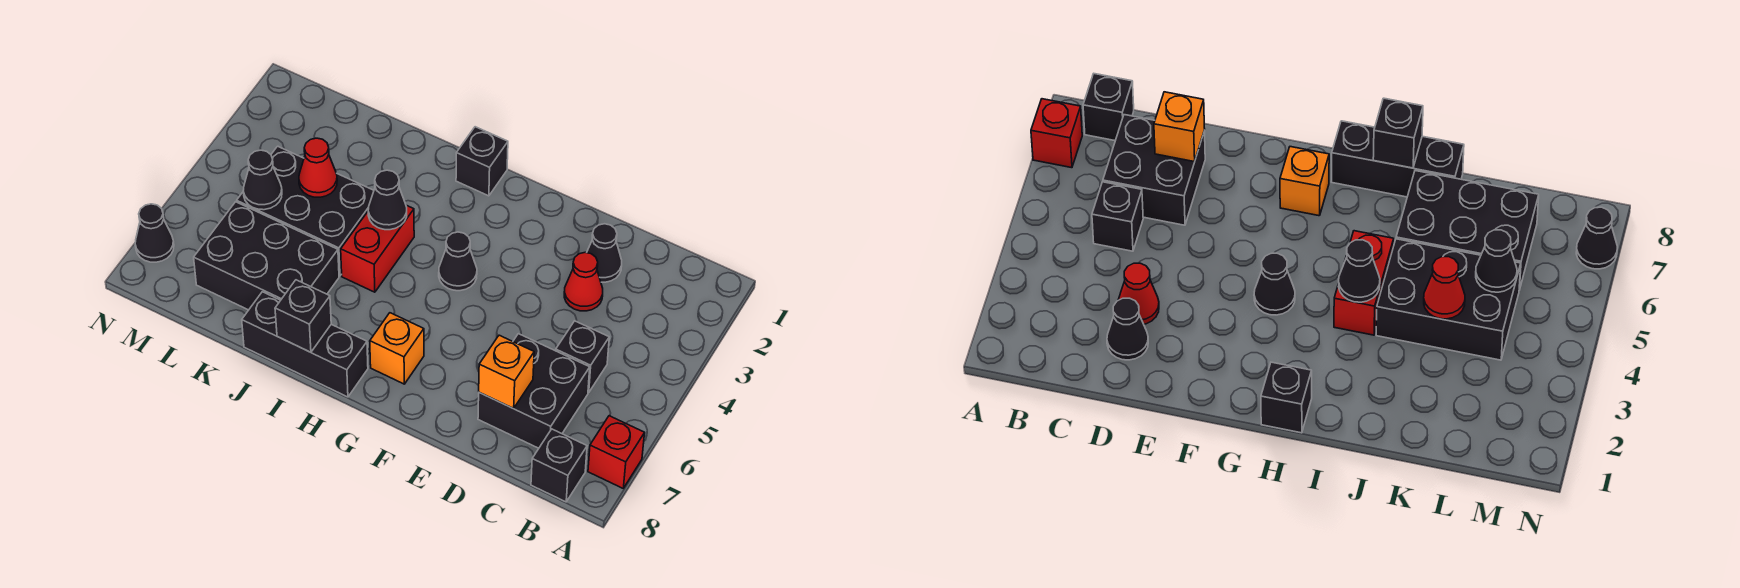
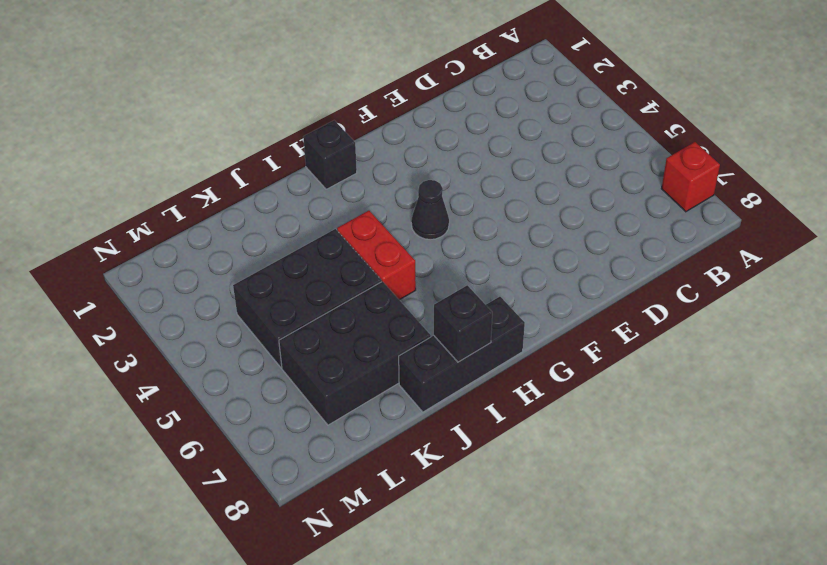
none -> black brick B8 level 1
none -> black brick C5 level 1
none -> black brick C6:D7 level 1

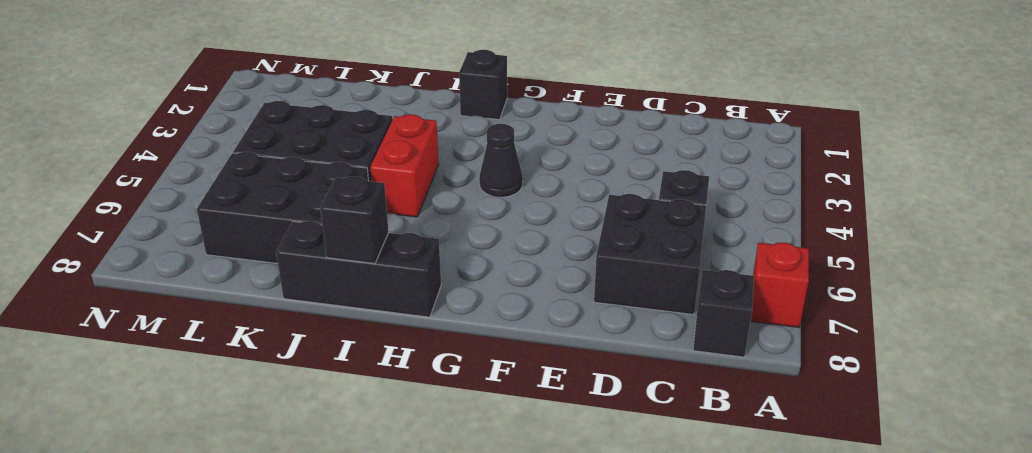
none -> black cone D2 level 1
none -> red cone D3 level 1
none -> orange brick G7 level 1

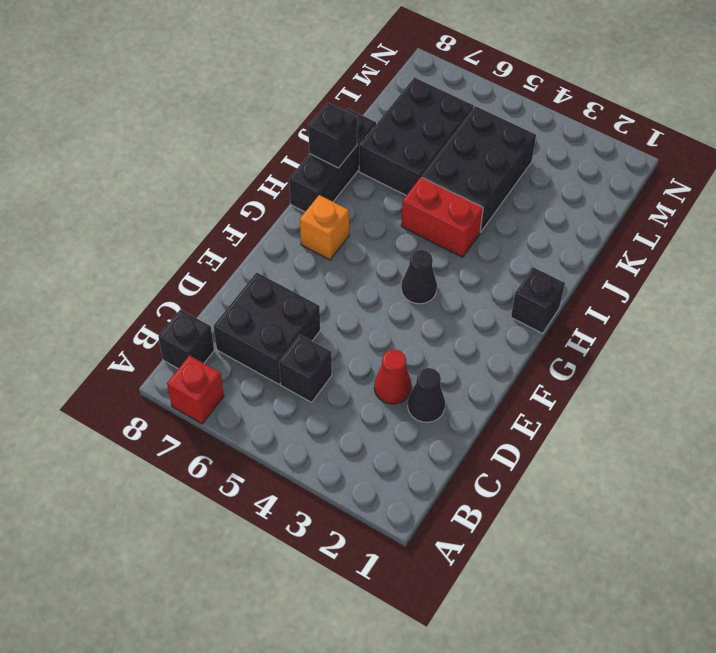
none -> black cone N7 level 1
none -> orange brick D7 level 2
none -> black cone I4 level 2

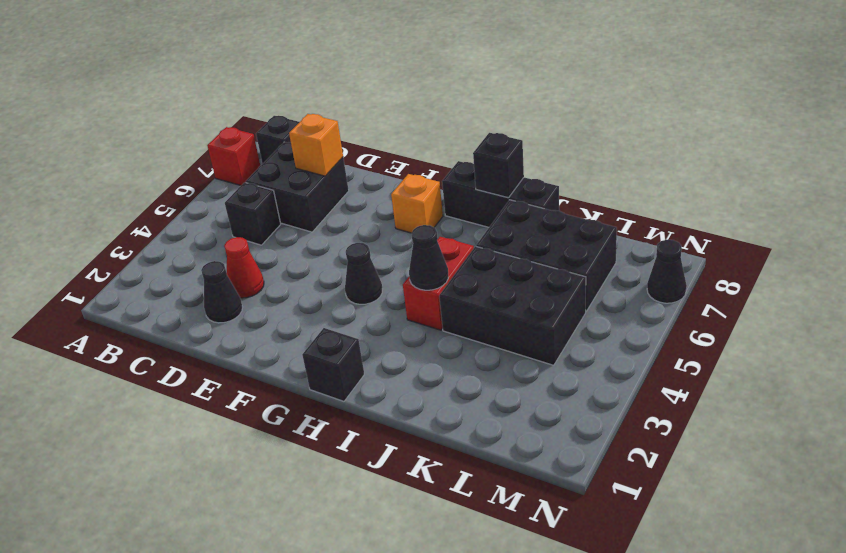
none -> red cone K4 level 2
none -> black cone L5 level 2

